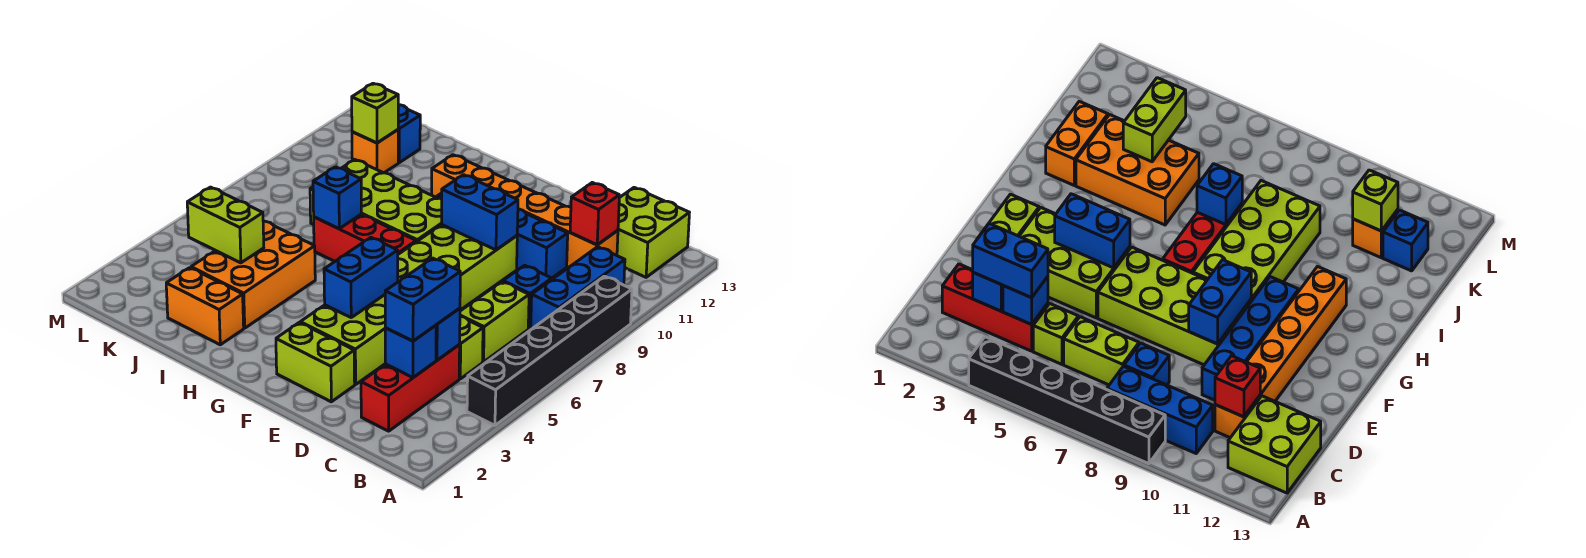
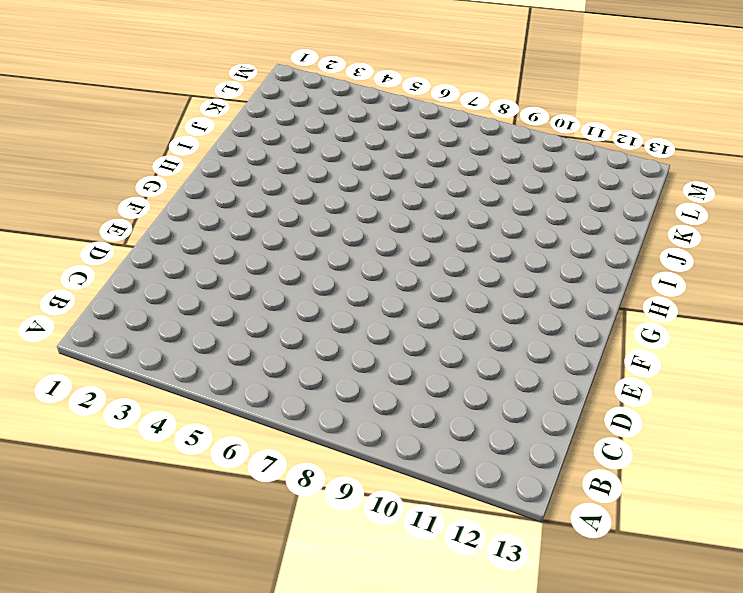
none -> black brick A4:A9 level 1
none -> blue brick B8:B10 level 1
none -> lime brick B12:C13 level 1

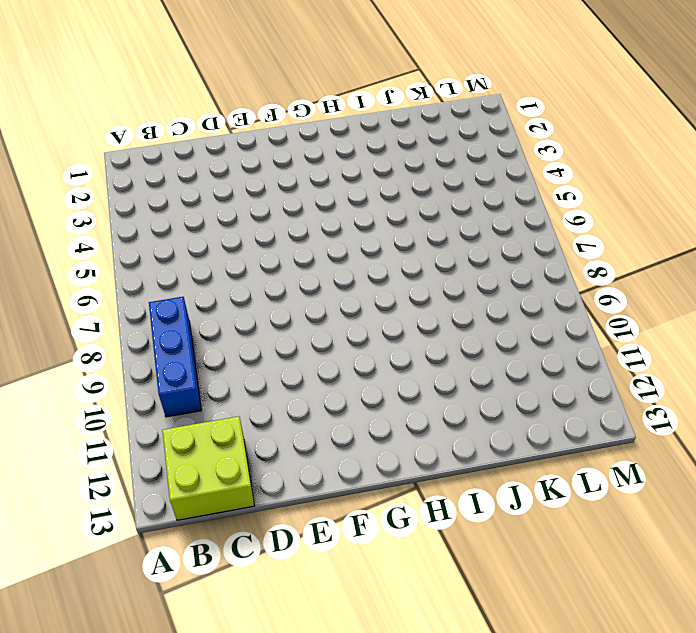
none -> black brick A4:A9 level 1
none -> red brick C2:C4 level 1
none -> lime brick C5 level 1

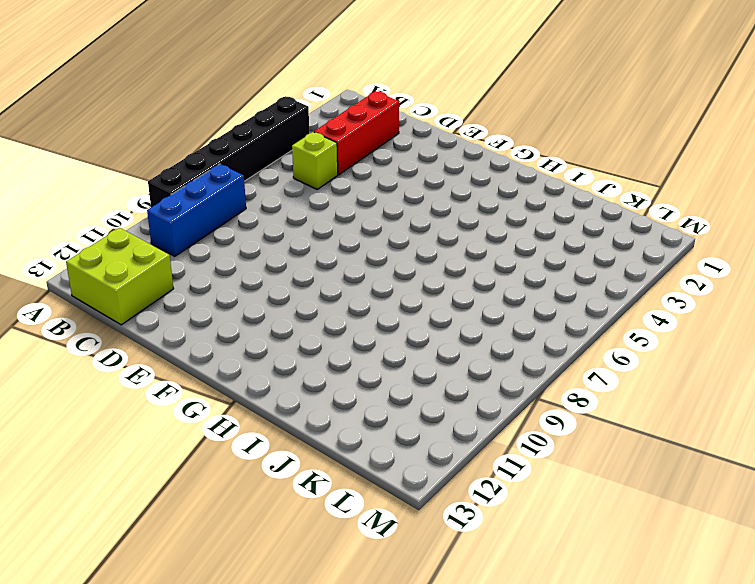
none -> lime brick C6:C7 level 1
none -> blue brick C8 level 1
none -> orange brick C11:H11 level 1

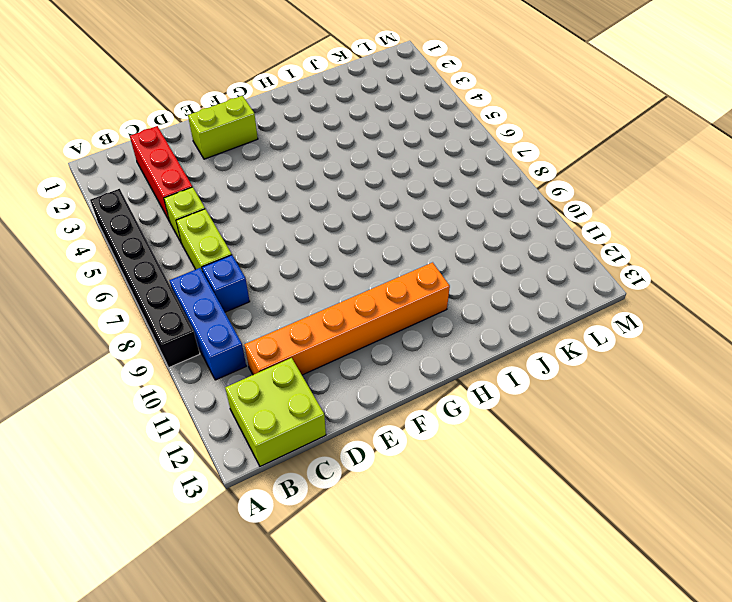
none -> blue brick D10:G10 level 1
none -> lime brick E3:F5 level 1
none -> lime brick E6:F9 level 1

